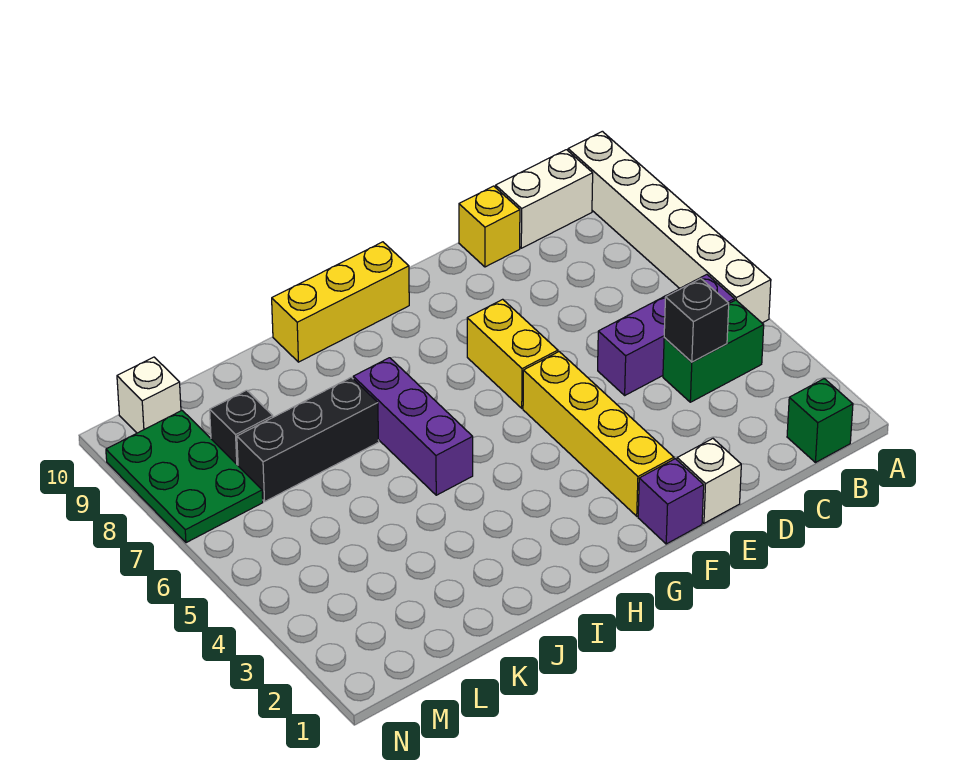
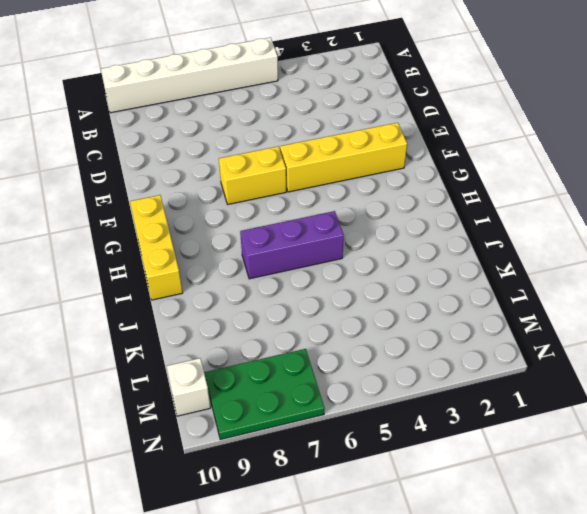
none -> green brick B1 level 1
none -> green brick B4:C4 level 1
none -> purple brick B5:D5 level 1

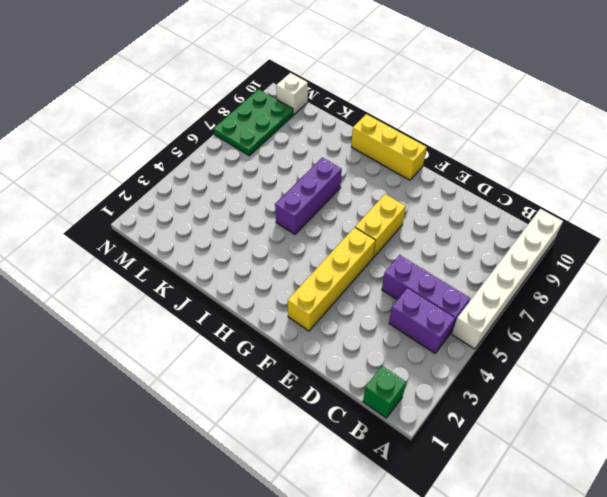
purple brick B4:C4 level 1 -> green brick B4:C4 level 1
none -> white brick B10:C10 level 1
none -> yellow brick D10 level 1
none -> white brick E1 level 1

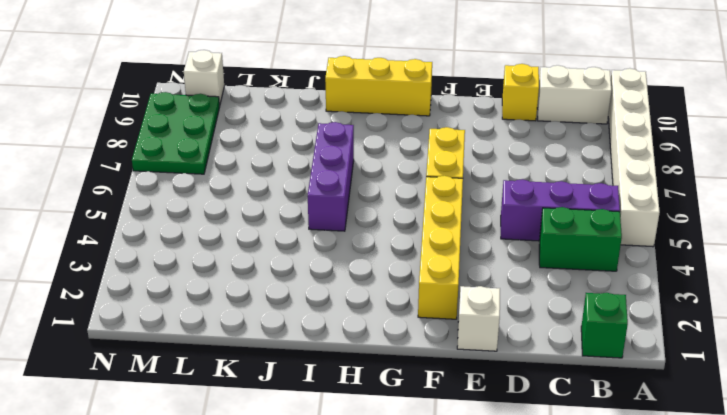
none -> purple brick F1 level 1
none -> black brick J7:L7 level 1
none -> black brick L8 level 1

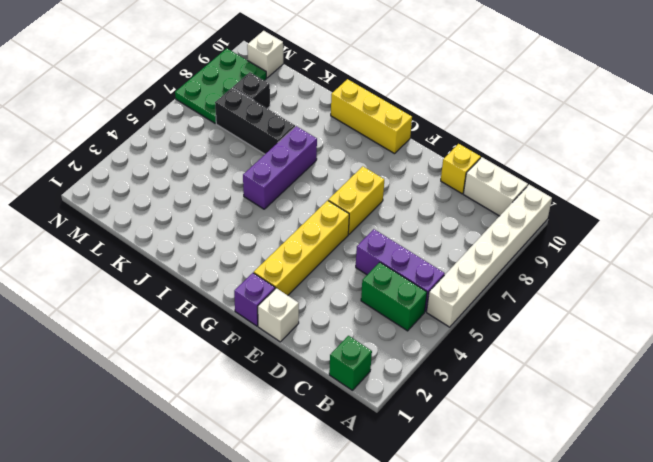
none -> black brick C4 level 2

